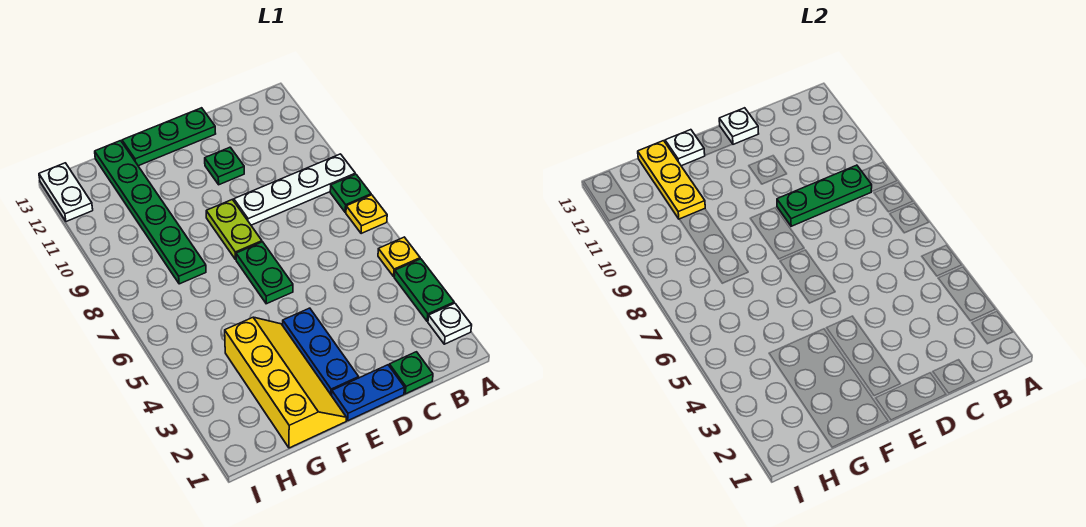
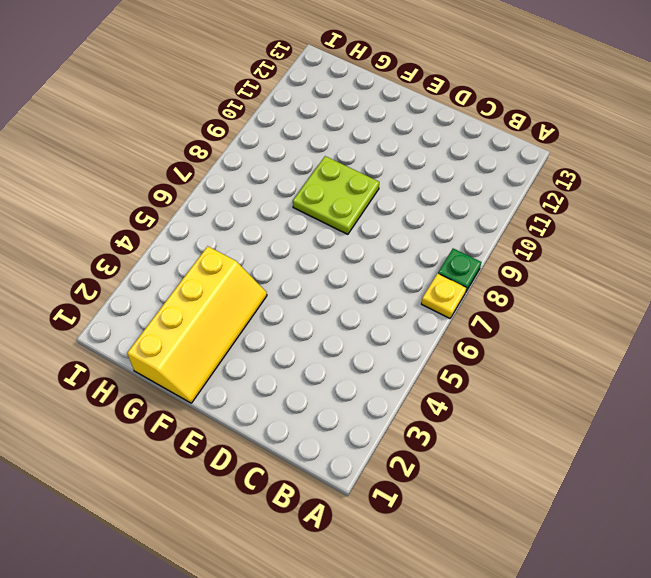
lime plate E8:F9 level 1 -> lime plate E8:E9 level 1
none -> white plate A2 level 1
none -> green plate A3:A4 level 1
none -> yellow plate A5 level 1

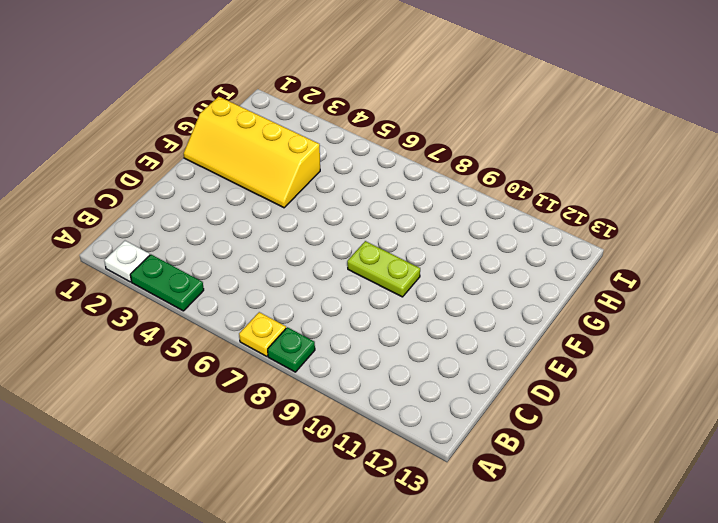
none -> yellow plate A5 level 1
none -> white plate A9:D9 level 1
none -> green plate C1 level 1

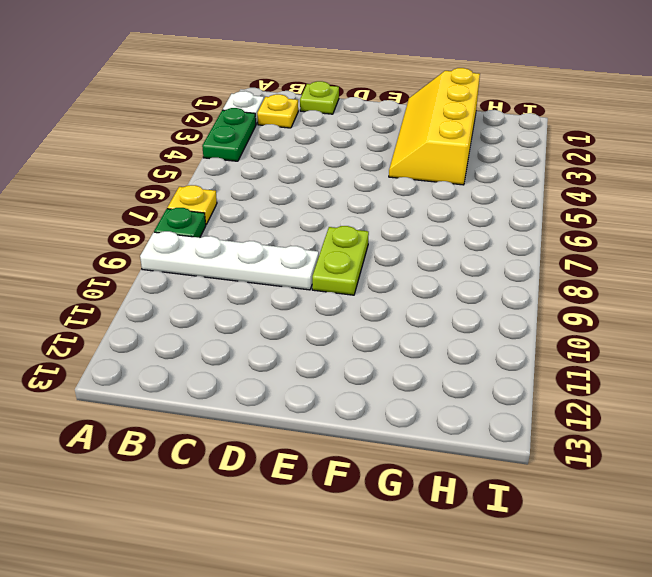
yellow plate B2 level 1 -> yellow plate A5 level 1
lime plate C1 level 1 -> green plate C1 level 1
none -> blue plate D1:E1 level 1
none -> green plate D11 level 1
none -> green plate D13:F13 level 1

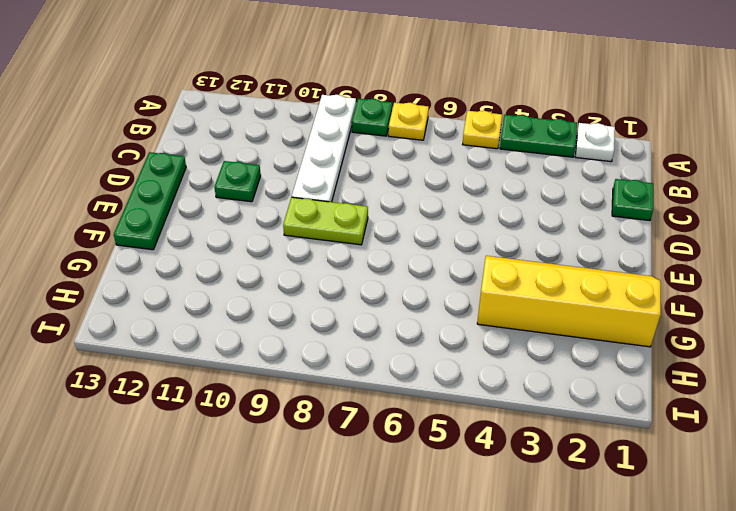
none -> blue plate D1:E1 level 1
none -> blue plate E2:E4 level 1
none -> green plate E6:E7 level 1

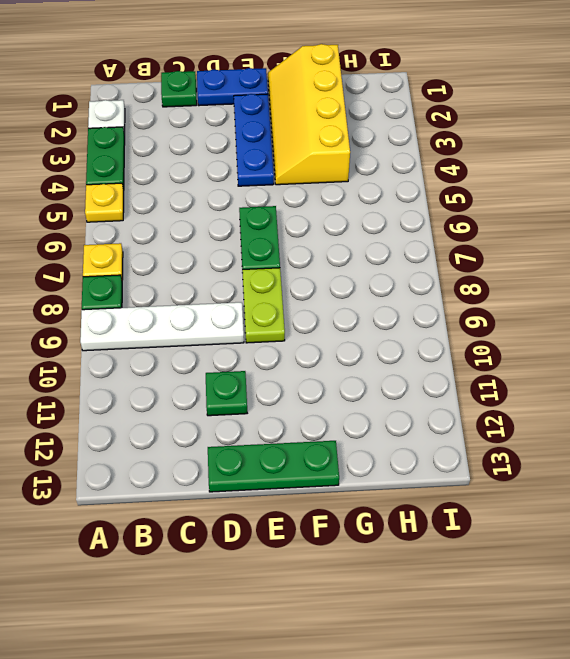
none -> green plate G8:G13 level 1
none -> white plate I12:I13 level 1
none -> green plate B9:D9 level 2

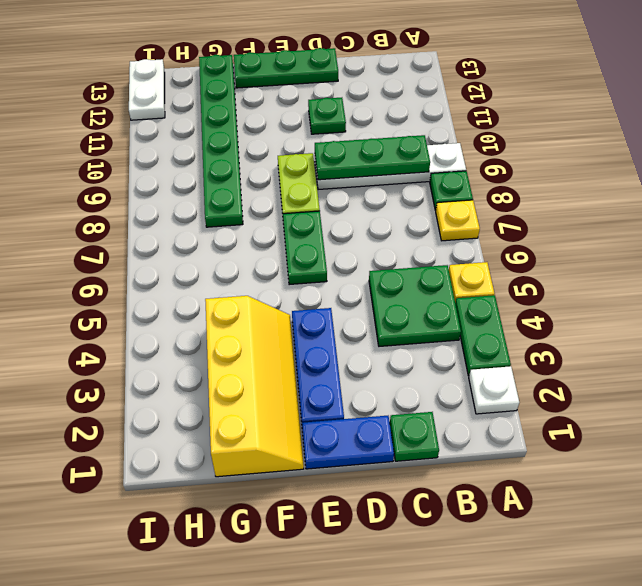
green plate B4:C5 level 1 -> none
none -> white plate D13 level 2
none -> white plate F13 level 2
none -> yellow plate G11:G13 level 2

